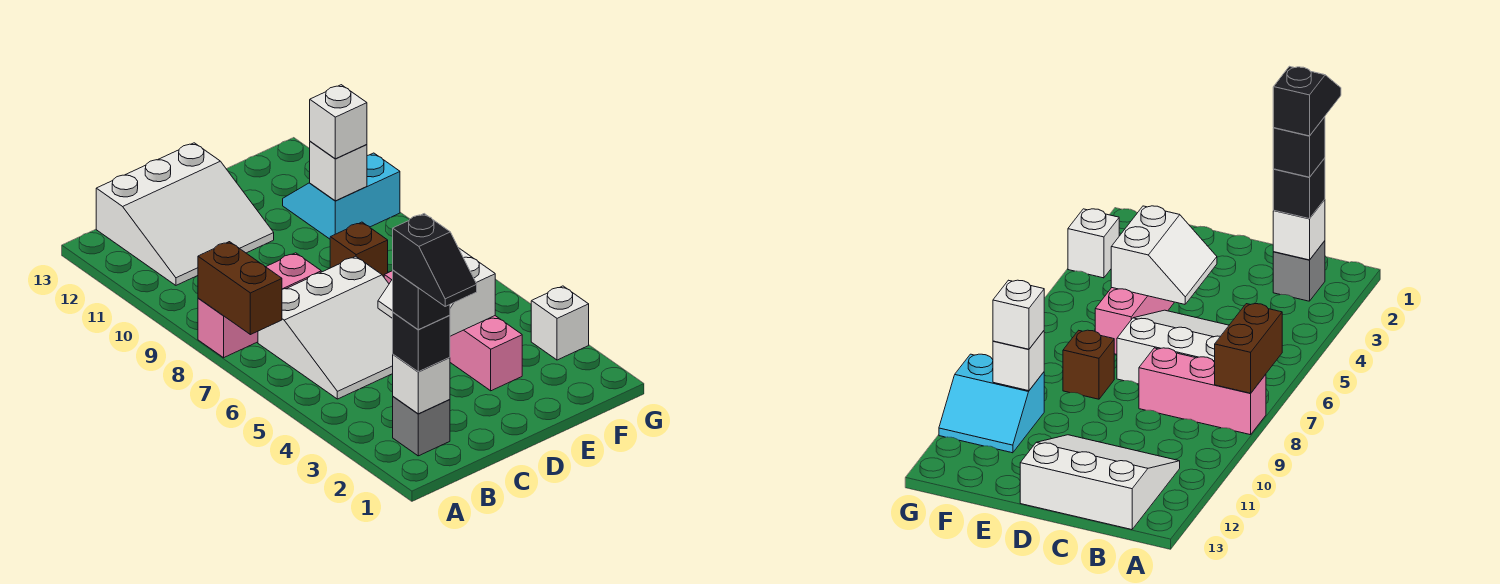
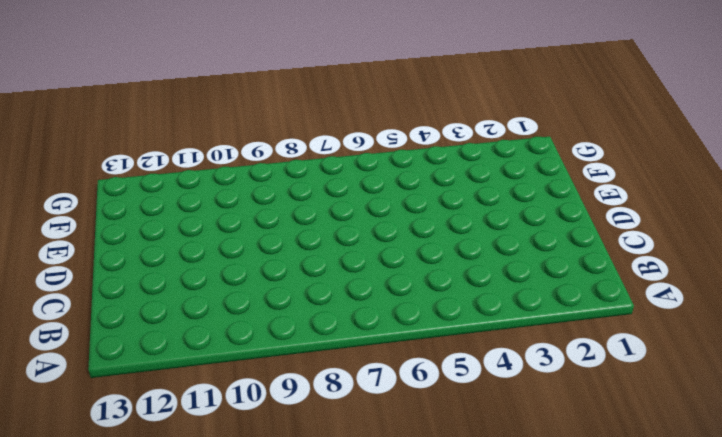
none -> pink brick A8:C8 level 1
none -> grey brick B2 level 1
none -> white slope B5:D7 level 1 top 7

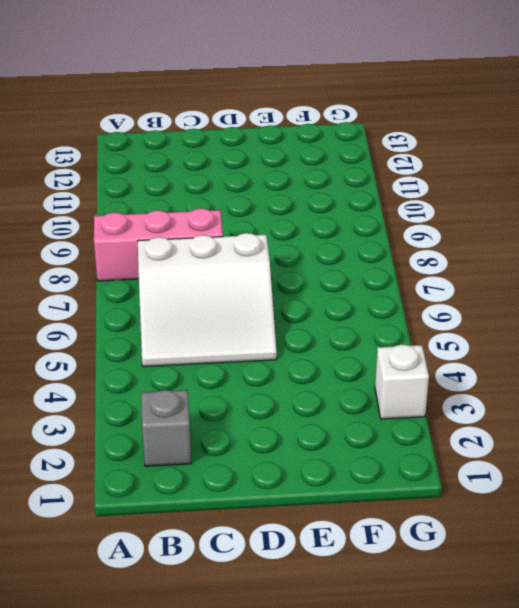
none -> white slope B11:D13 level 1 top 13
none -> pink brick E3:E6 level 1
none -> brown brick E8 level 1

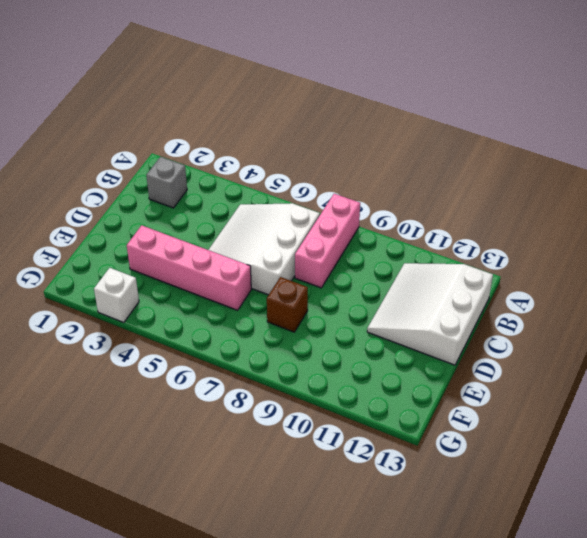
none -> cyan slope F10:G11 level 1 top 10
none -> brown brick A7:A8 level 2
none -> white brick B2 level 2

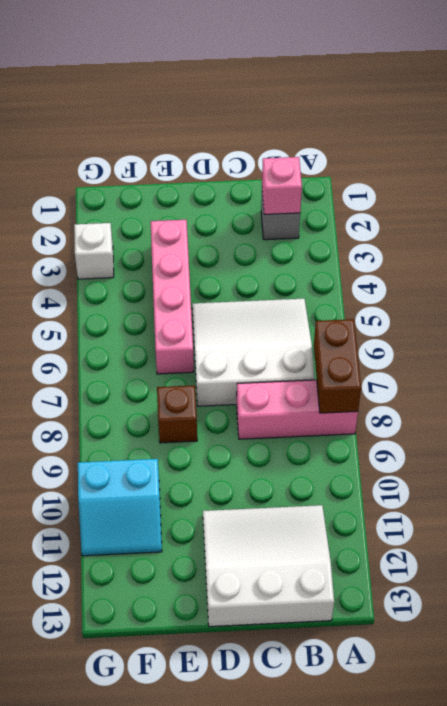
pink brick B2 level 2 -> white brick B2 level 2
none -> white slope D4:E5 level 2 top E
none -> white brick F10 level 2
none -> black brick B2 level 3

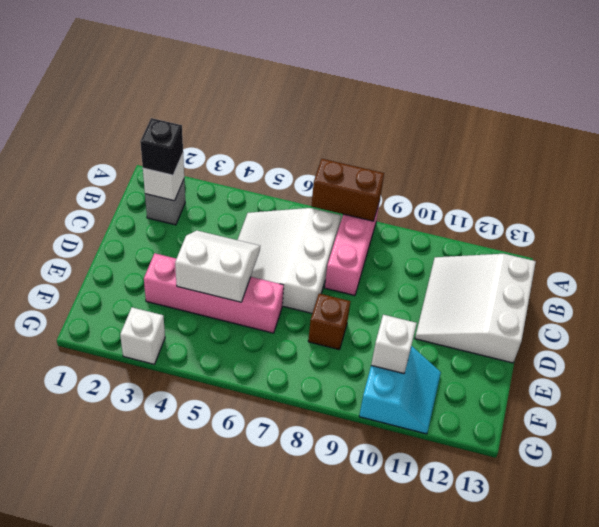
none -> white brick F10 level 3
none -> black brick B2 level 4
none -> black slope B1:B2 level 5 top 2

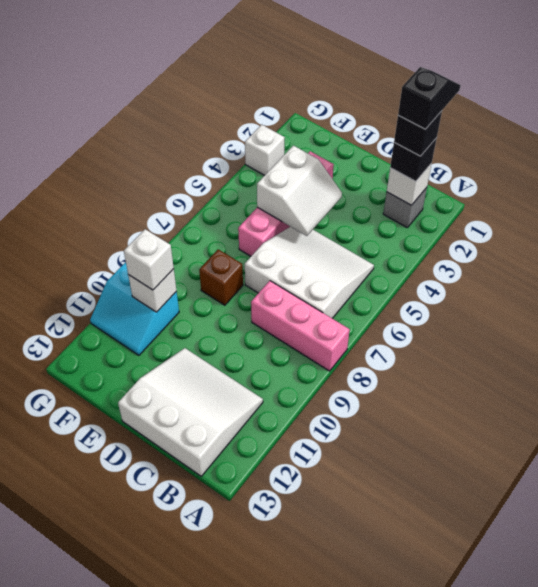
none -> brown brick A7:A8 level 2

